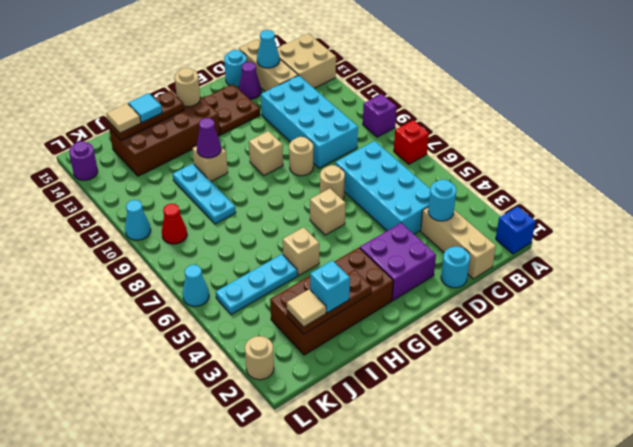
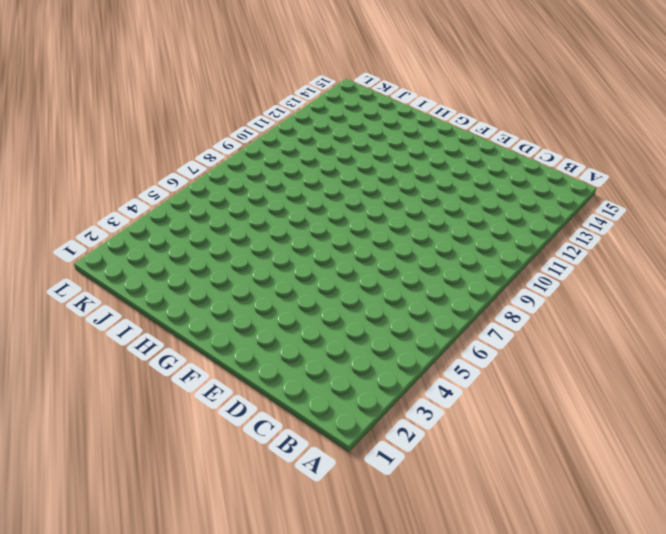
none -> blue brick A1 level 1
none -> red brick A7 level 1
none -> purple brick A9 level 1
none -> tan brick A13:B14 level 1

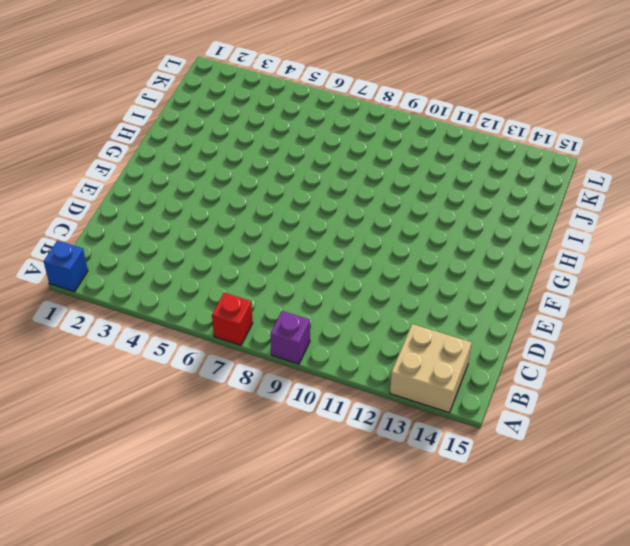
none -> tan brick C1:C3 level 1
none -> cyan brick C4:D7 level 1
none -> cyan brick C9:D12 level 1
none -> tan brick C13:C15 level 1

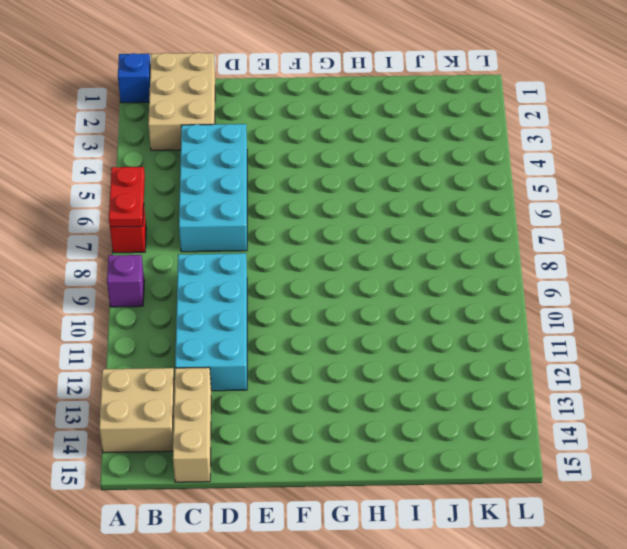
red plate A6:A7 level 2 -> none
tan brick B1:C3 level 1 -> tan brick C1:C3 level 1
none -> cyan round brick D1 level 1
none -> purple cone D14 level 1
none -> cyan round brick D15 level 1
none -> purple brick E2:F3 level 1

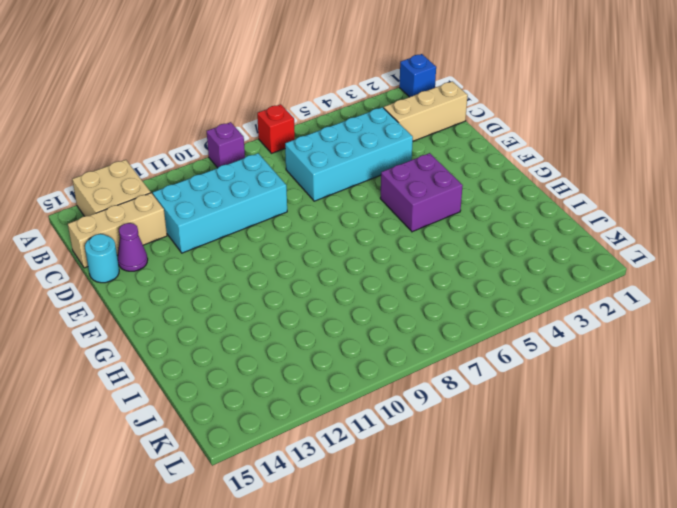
purple brick F4:G5 level 1 -> purple brick E2:F3 level 1
none -> cyan round brick D1 level 1
none -> tan round brick E7 level 1
none -> tan round brick E9 level 1
none -> brown plate E13:F14 level 1

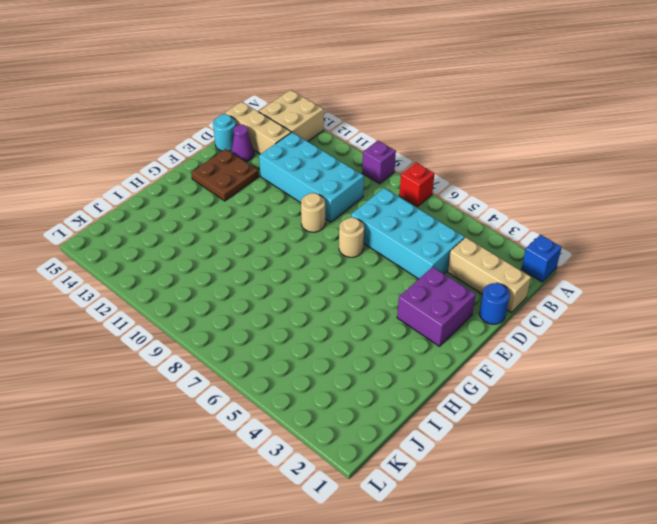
blue round brick D1 level 1 -> cyan round brick D1 level 1
none -> tan brick F6 level 1
none -> tan brick F10 level 1
none -> brown brick G2:J3 level 1
none -> brown brick G13:J14 level 1

